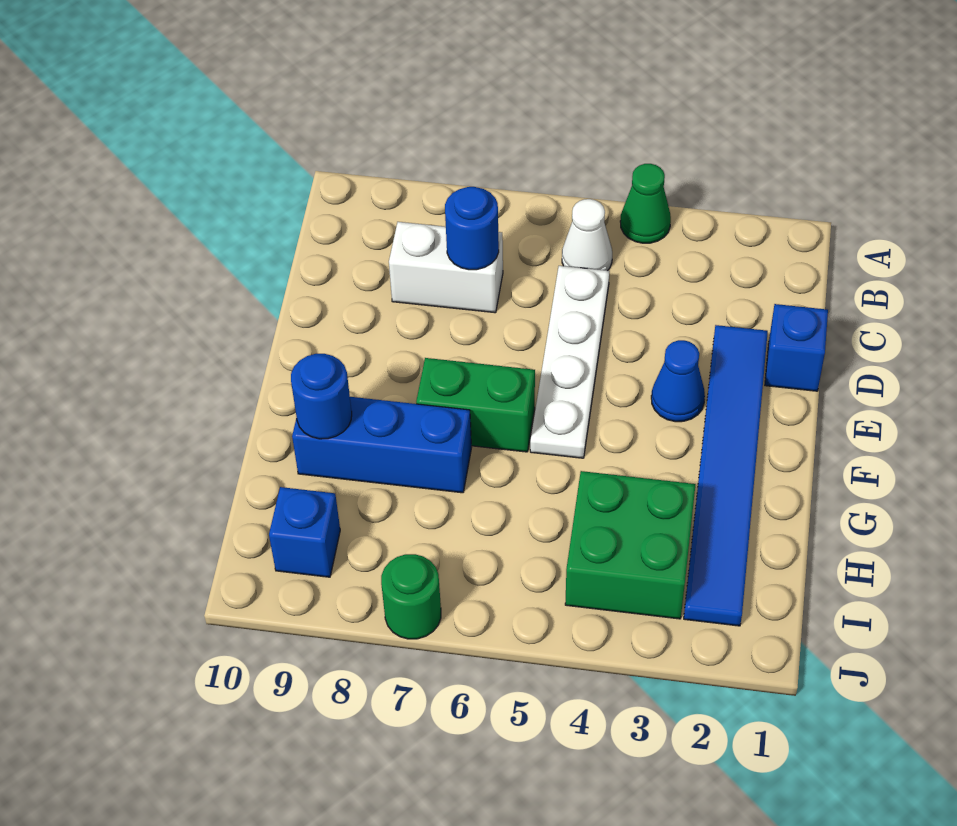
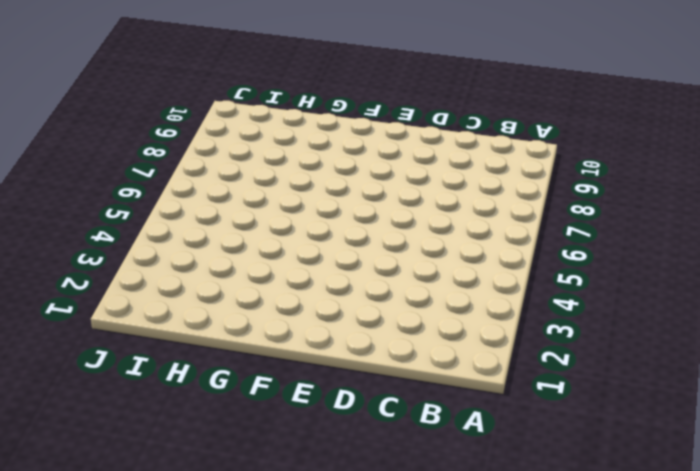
none -> green cone A4 level 1
none -> white cone B5 level 1
none -> white plate C5:F5 level 1

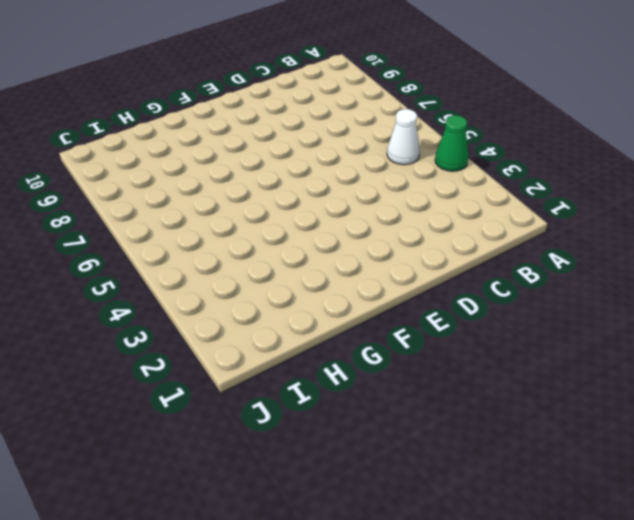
none -> white plate C5:F5 level 1
none -> white brick C7:C8 level 1
none -> blue brick D1 level 1

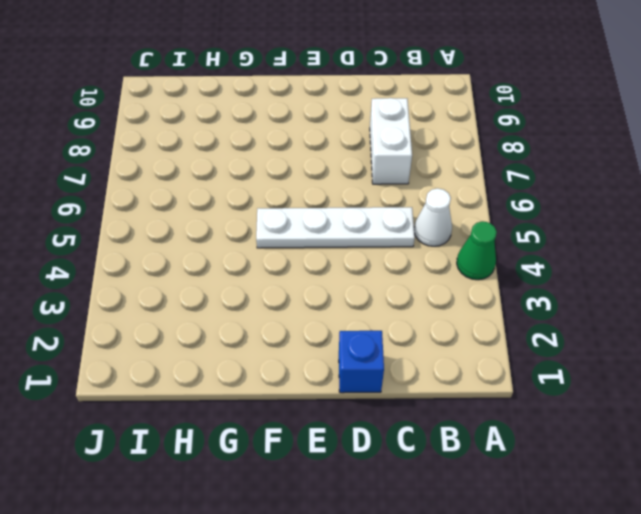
none -> blue tile D2:I2 level 1
none -> blue cone E3 level 1
none -> green brick F6:F7 level 1

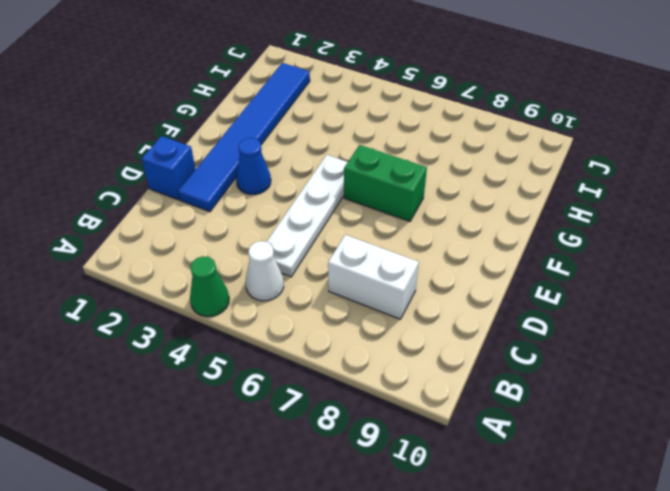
none -> blue brick G7:G9 level 1
none -> green brick H3:I4 level 1
none -> blue brick I9 level 1

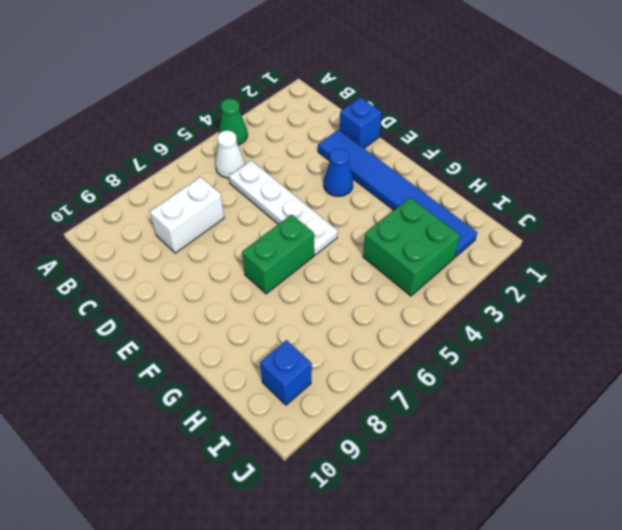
none -> blue brick G7:G9 level 1
none -> green round brick J7 level 1
none -> blue round brick C7 level 2

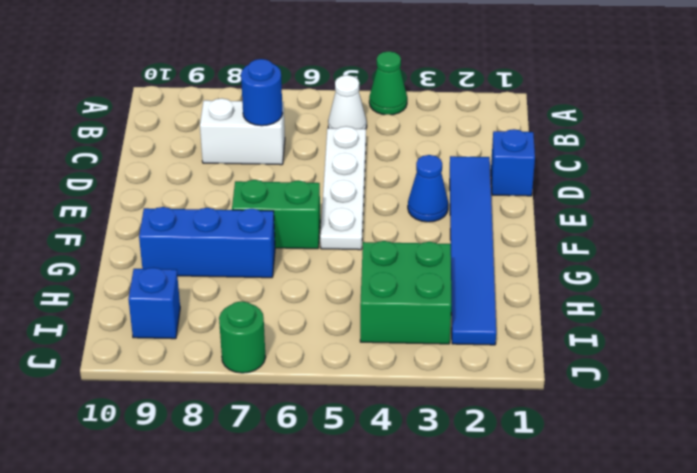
none -> blue round brick G9 level 2

